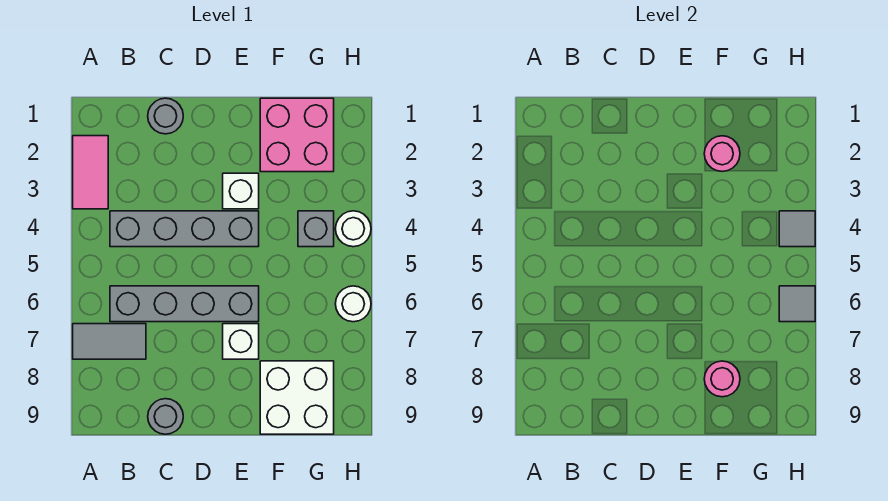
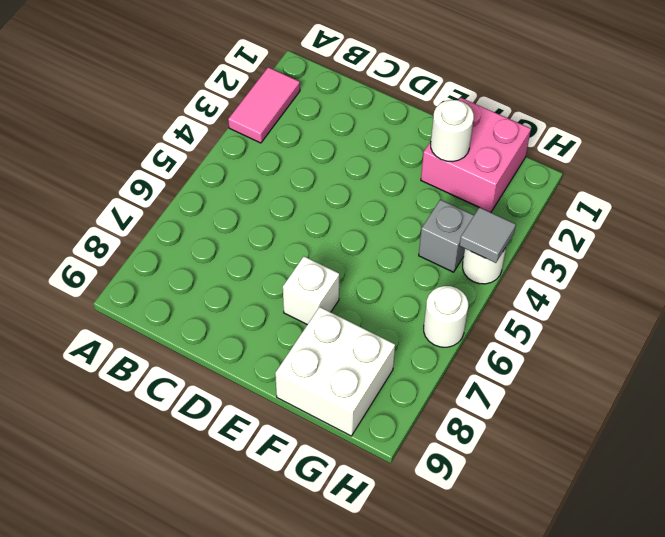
white round brick F2 level 2 -> pink round brick F2 level 2
none -> grey tile A7:B7 level 1
none -> grey brick B4:E4 level 1
none -> grey brick B6:E6 level 1

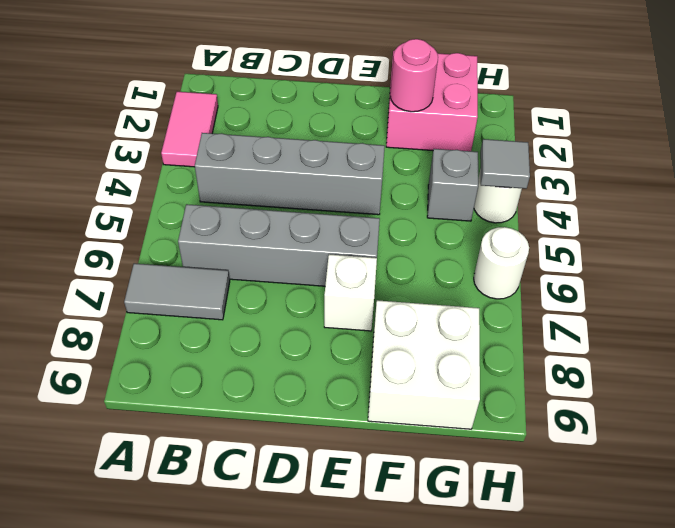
none -> grey round brick C1 level 1
none -> grey round brick C9 level 1
none -> white brick E3 level 1

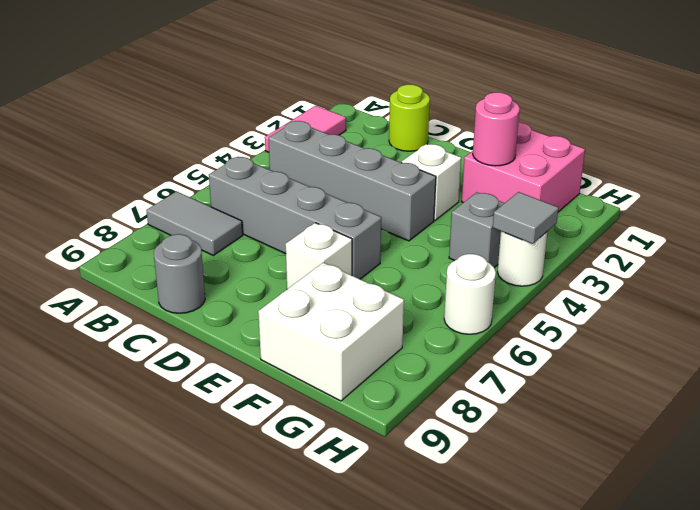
lime round brick C1 level 1 -> grey round brick C1 level 1
none -> pink round brick F8 level 2
none -> grey tile H6 level 2

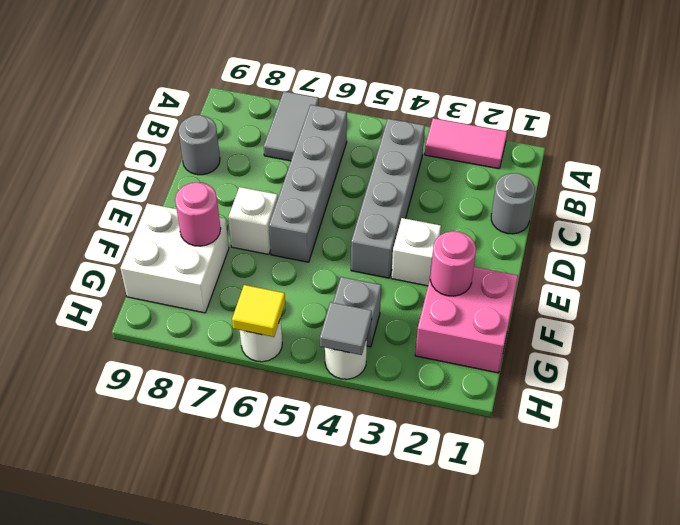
yellow tile H6 level 2 -> grey tile H6 level 2

